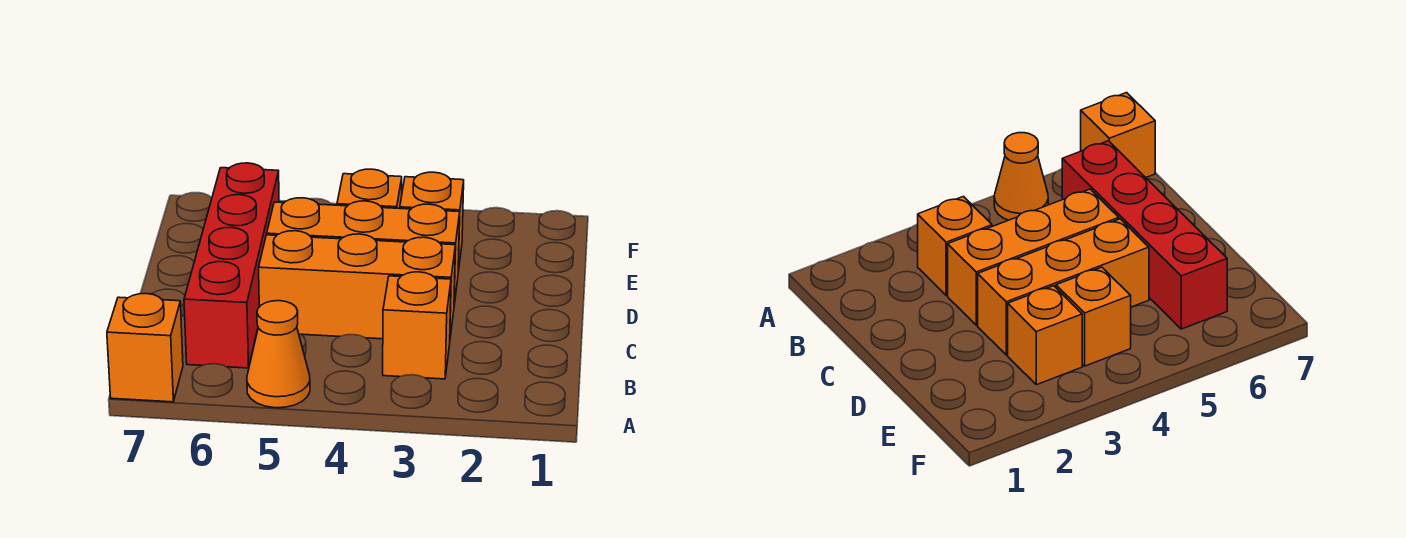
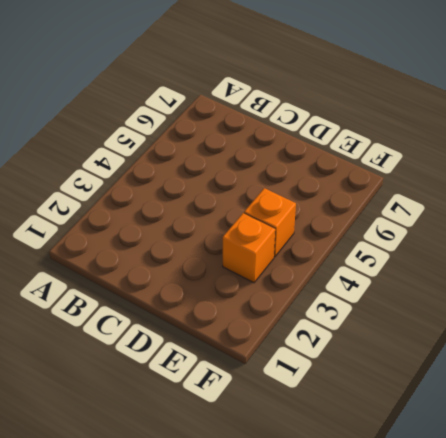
none -> orange cone A5 level 1
none -> orange brick A7 level 1

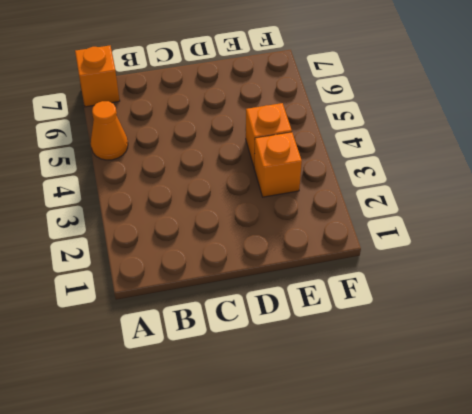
none -> orange brick B3 level 1
none -> red brick B6:E6 level 1

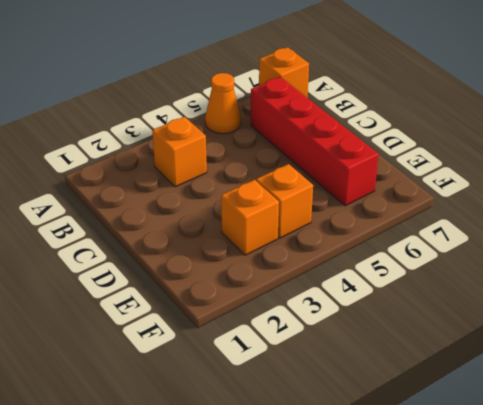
none -> orange brick C3:C5 level 1
none -> orange brick D3:D5 level 1

